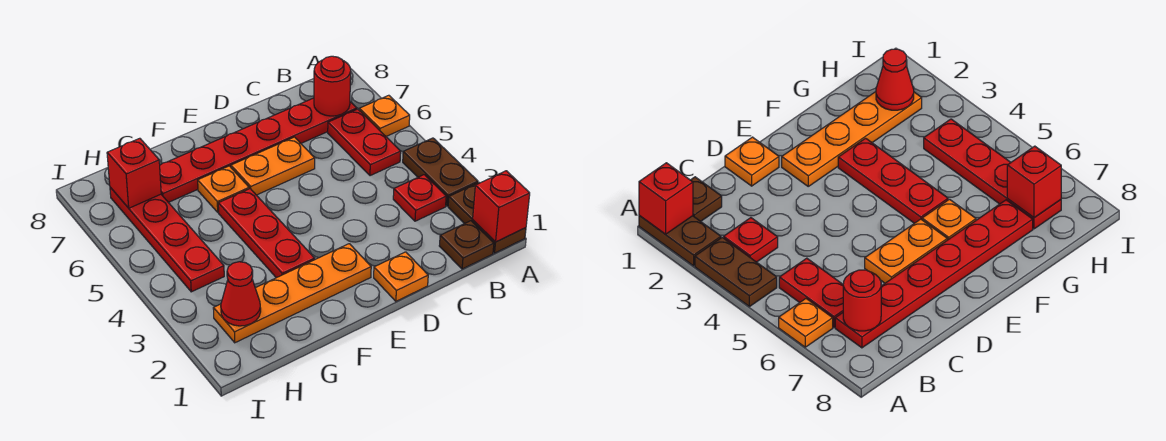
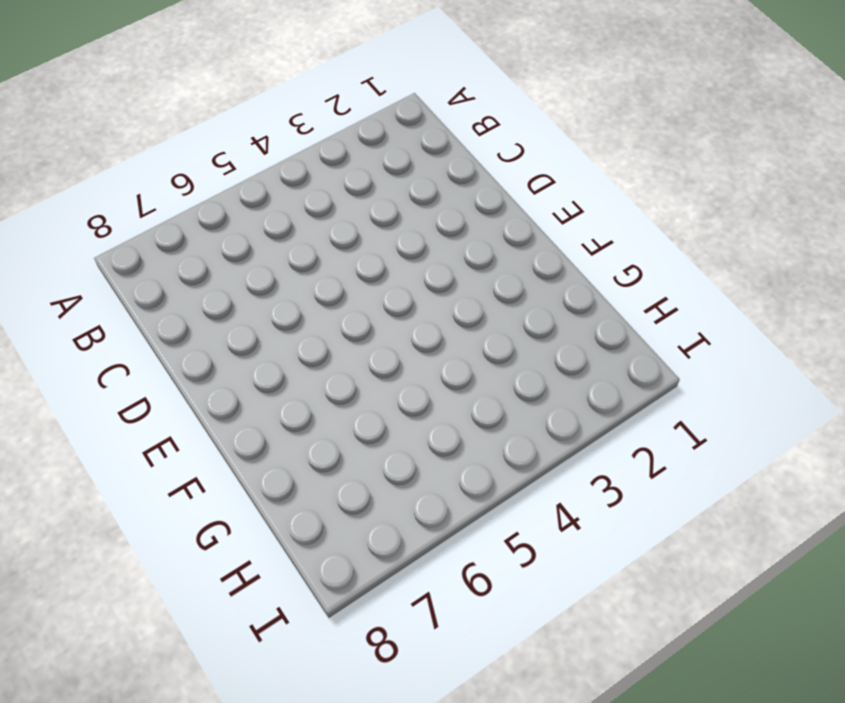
none -> brown plate A1:A2 level 1
none -> brown plate A3:A4 level 1
none -> orange plate A6 level 1

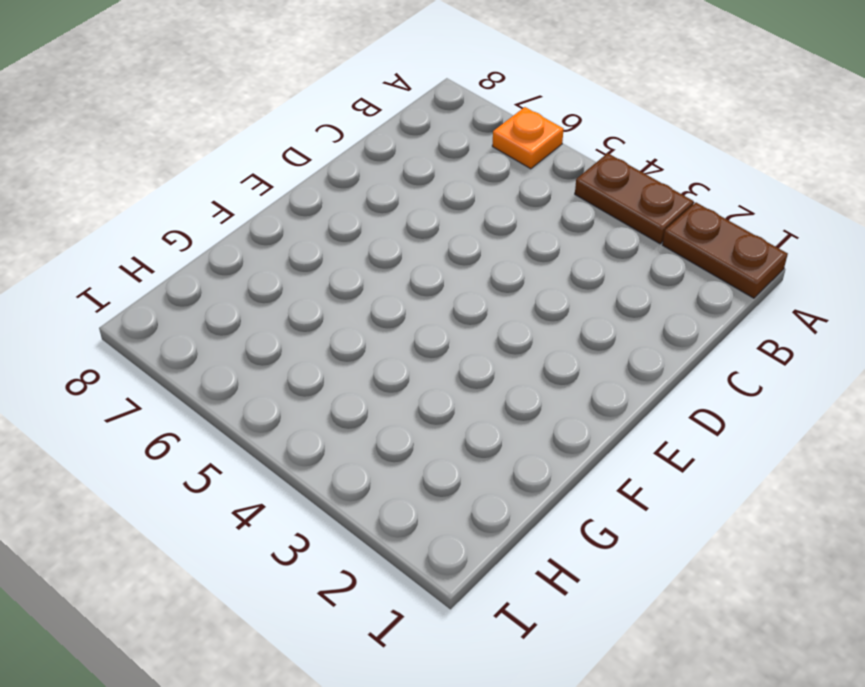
none -> brown plate B1 level 1
none -> red plate B3 level 1
none -> red plate B5:B6 level 1

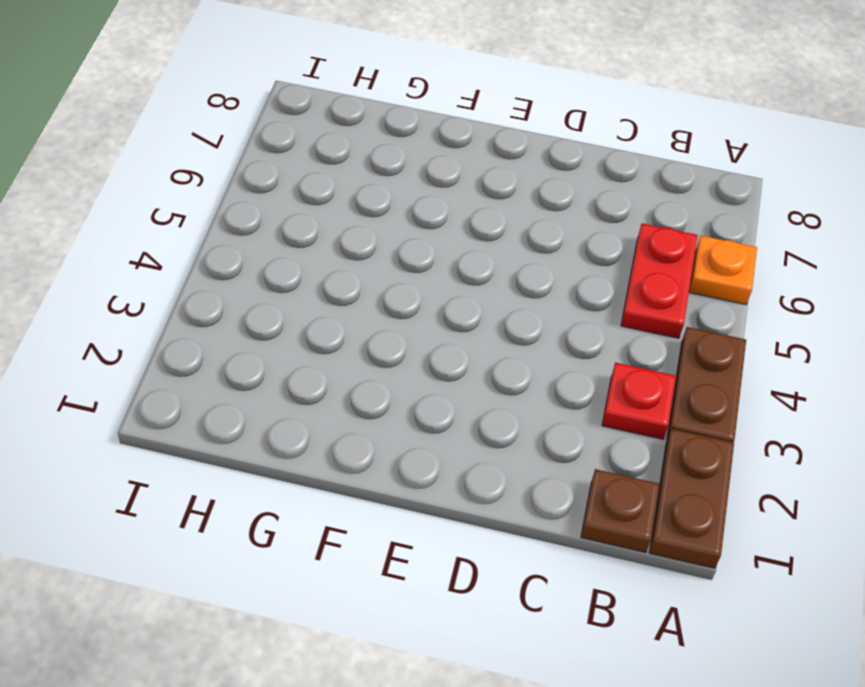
none -> red plate B7:G7 level 1
none -> orange plate D1 level 1
none -> orange plate D6:E6 level 1

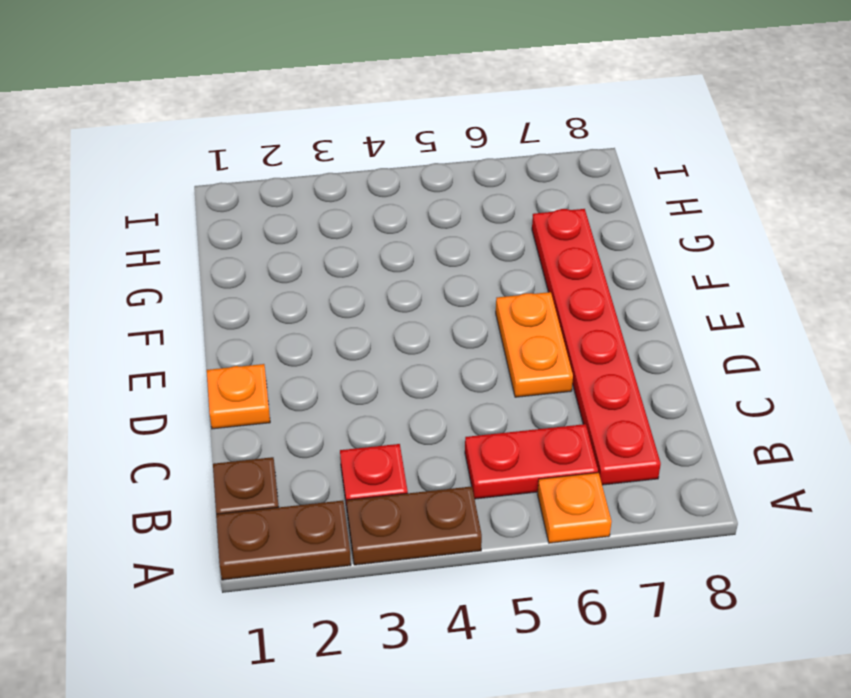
none -> orange plate E2:H2 level 1
none -> red plate F3:F5 level 1
none -> orange plate F6 level 1

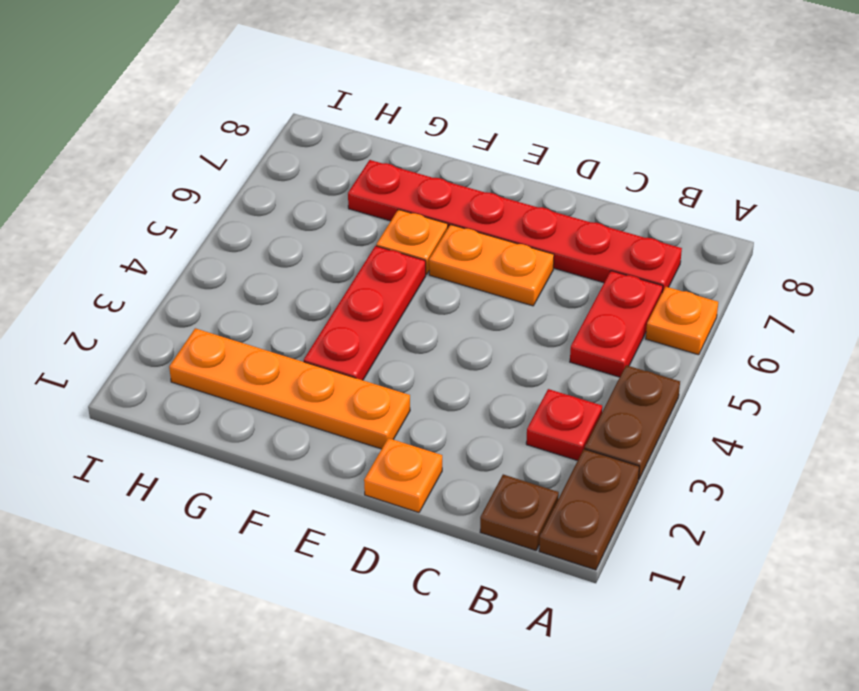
none -> red plate H4:H7 level 1
none -> red brick A1 level 2
none -> red round brick B7 level 2

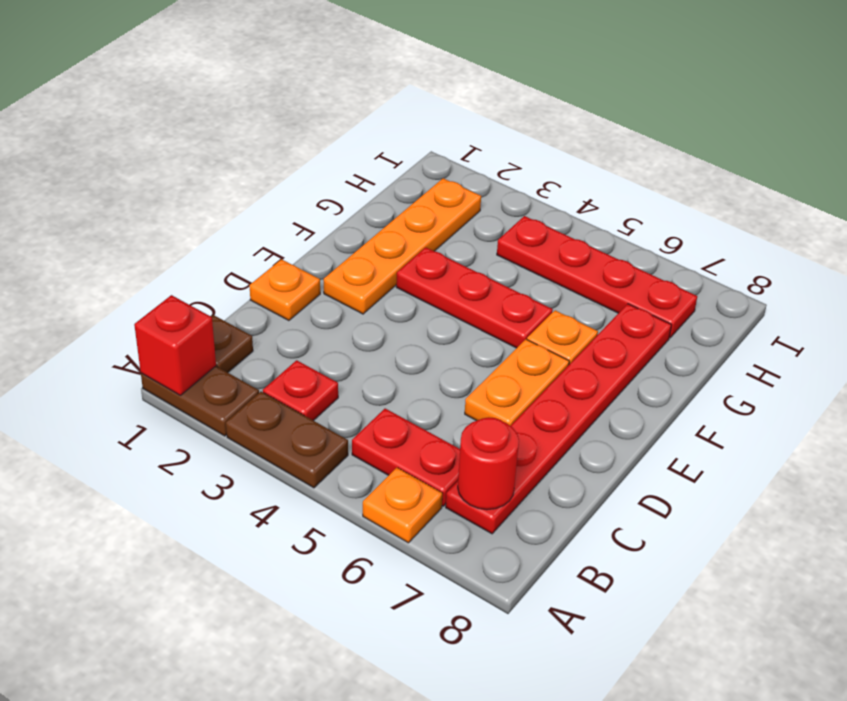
none -> red cone H2 level 2
none -> red brick H7 level 2

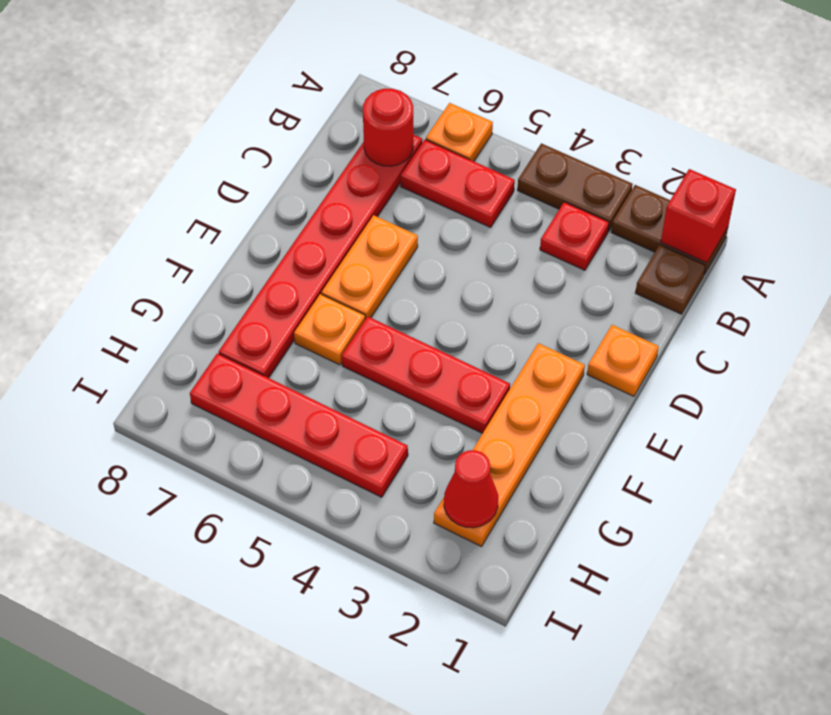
none -> red brick H7 level 2

